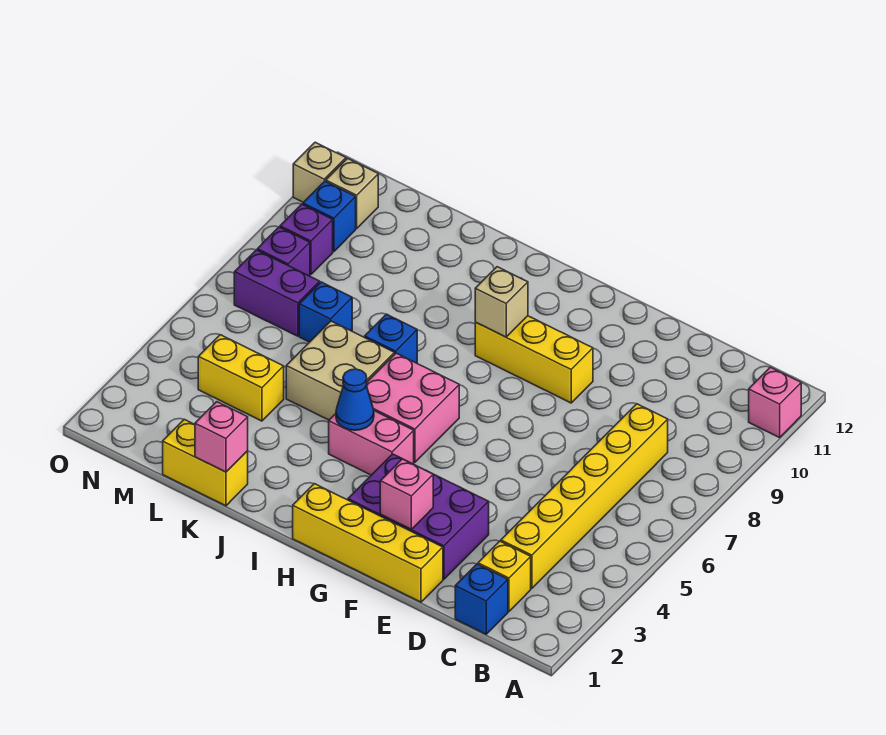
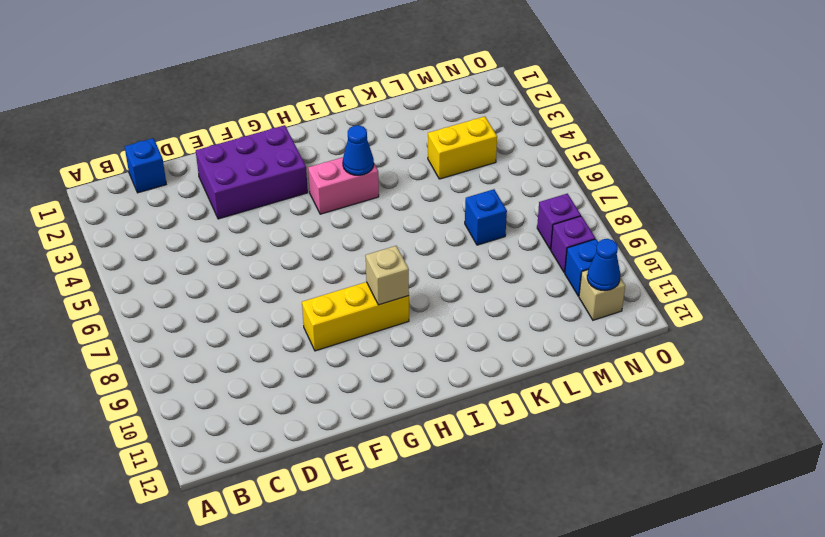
blue cone N11 level 2 -> none
none -> pink brick A11 level 1
none -> yellow brick C2 level 1
none -> yellow brick C3:C8 level 1

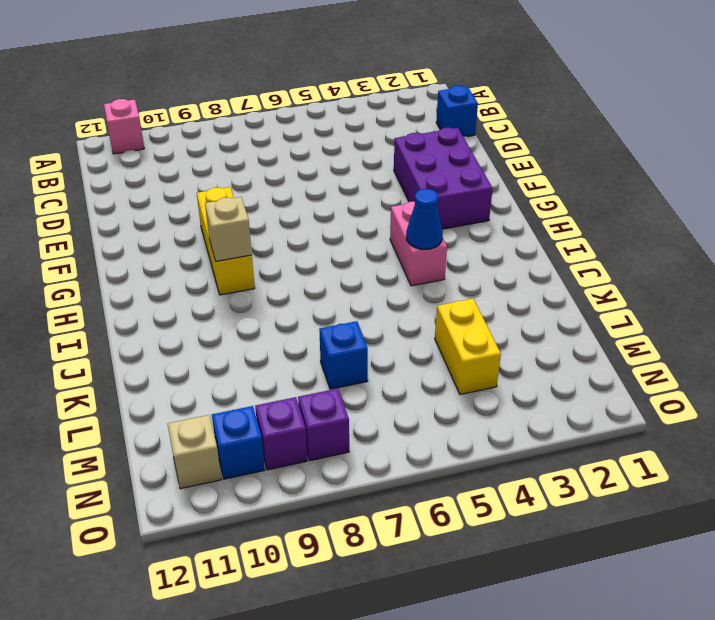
none -> yellow brick C2 level 1
none -> yellow brick C3:C8 level 1
none -> yellow brick E1:H1 level 1

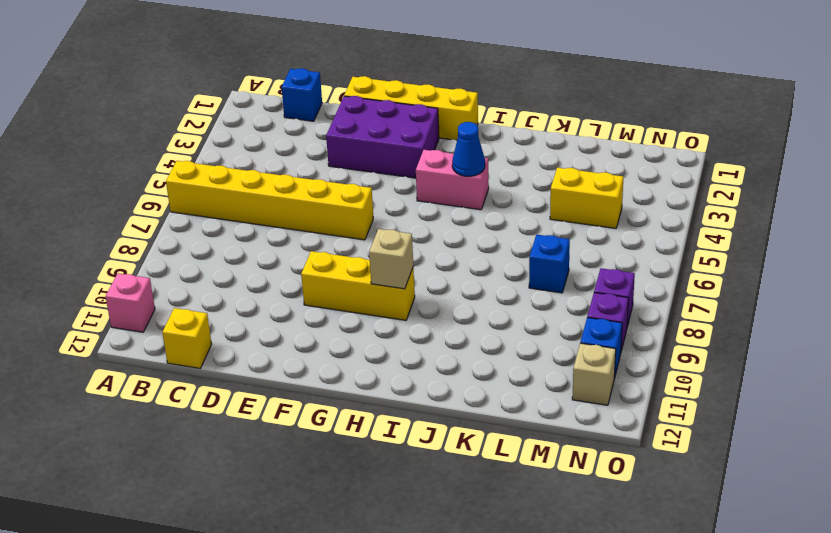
yellow brick A6:F6 level 1 -> yellow brick C3:C8 level 1
yellow brick C12 level 1 -> yellow brick C2 level 1
none -> pink brick H5:I6 level 1
none -> tan brick J5:K6 level 1
none -> blue brick J7 level 1

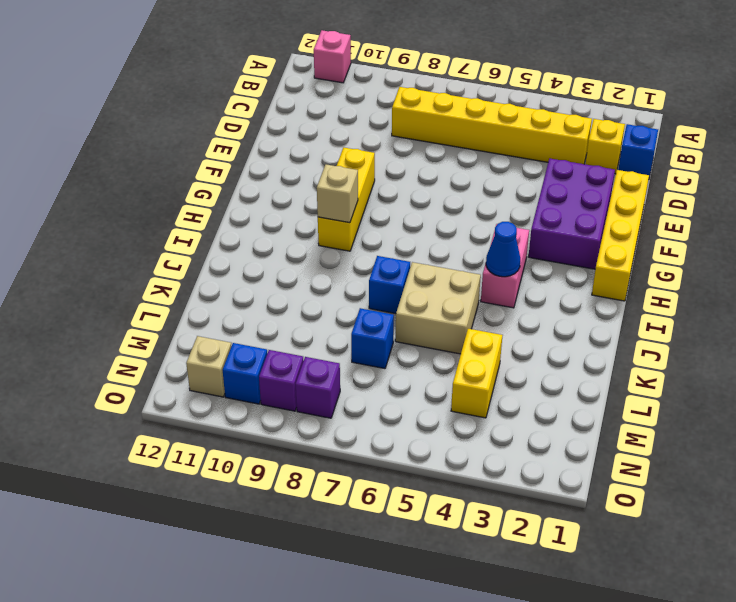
none -> pink brick H5:I6 level 1
none -> yellow brick K1:L1 level 1
none -> purple brick M7:N7 level 1

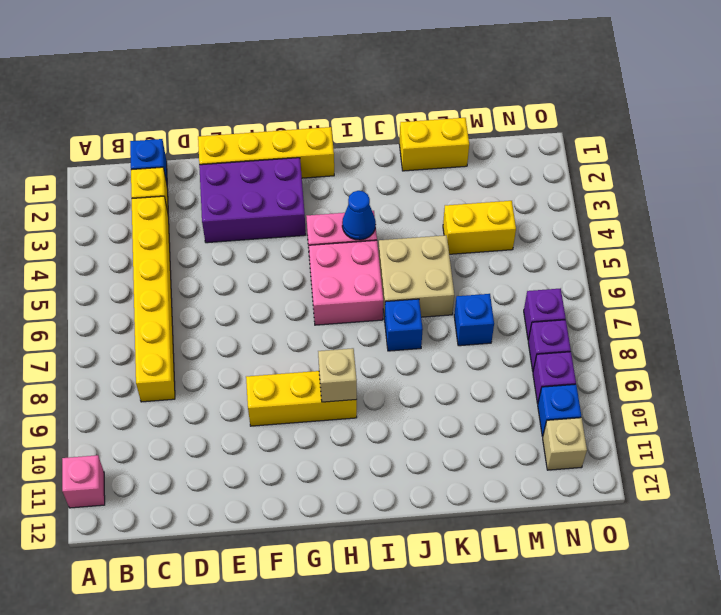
purple brick N7 level 1 -> purple brick M7:N7 level 1
none -> tan brick O11 level 1
none -> pink brick F2 level 2
none -> pink brick K1 level 2

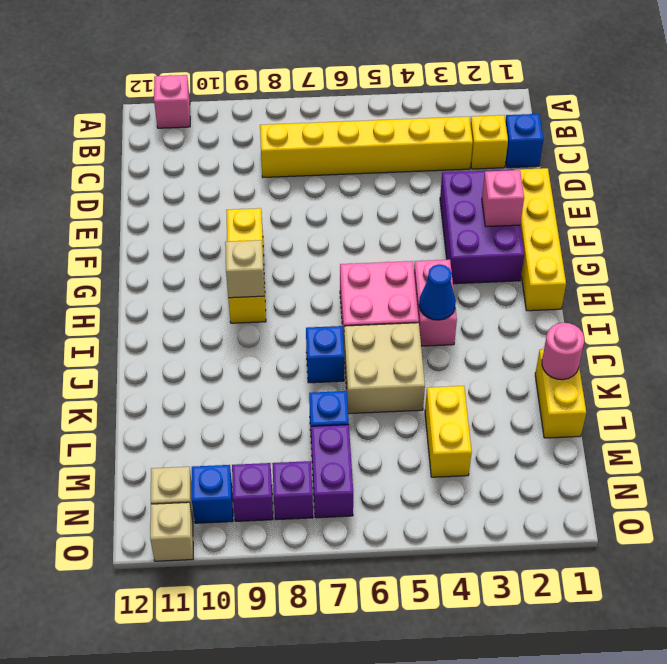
pink round brick K1 level 2 -> pink brick K1 level 2

